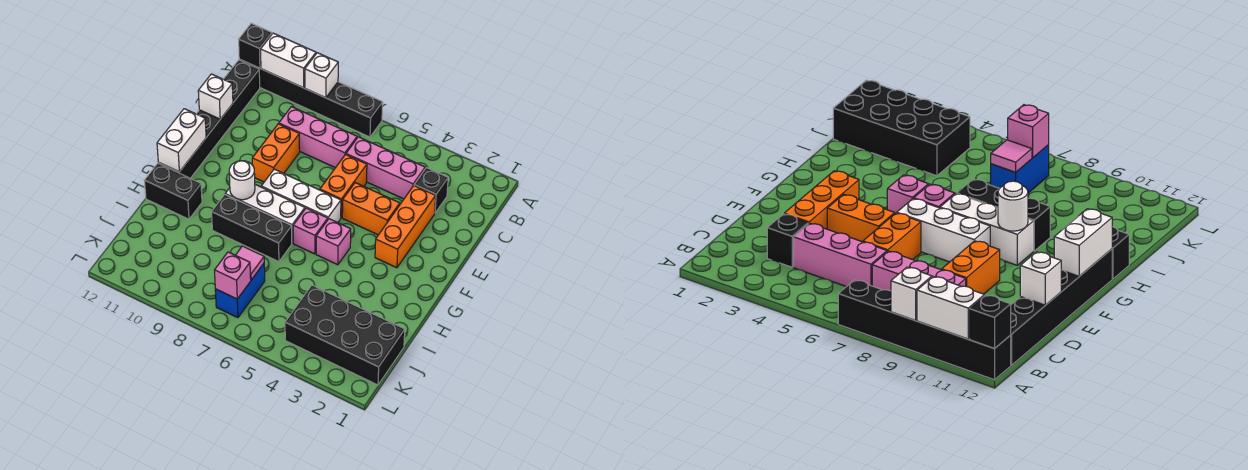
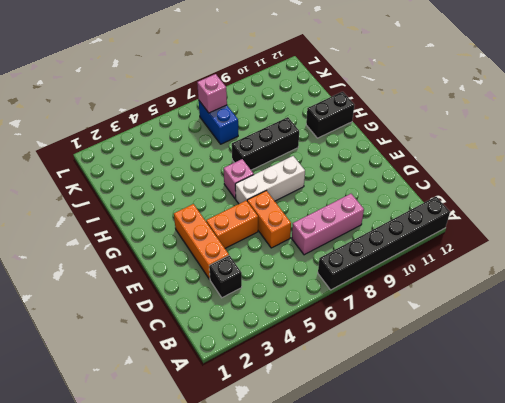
none -> black brick B12:G12 level 1
none -> pink brick C4:C6 level 1
none -> orange brick D9:E9 level 1

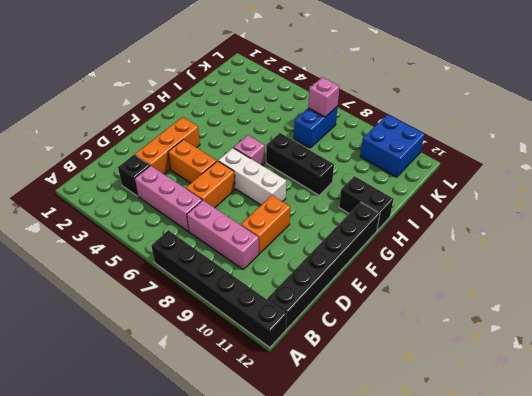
blue brick K10:L11 level 1 -> none
none -> pink brick G5 level 1
none -> white brick G7:G9 level 1
none -> black brick J1:K4 level 1

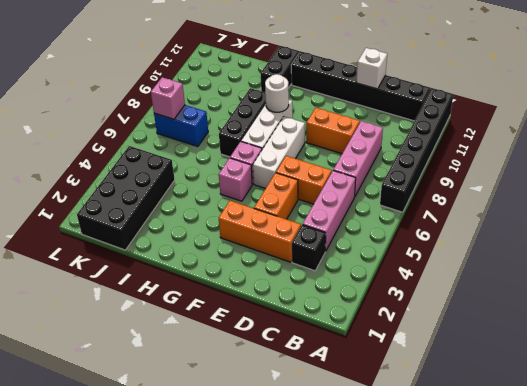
none -> white brick A9 level 2
none -> white brick A10:A11 level 2
none -> black brick A12 level 2

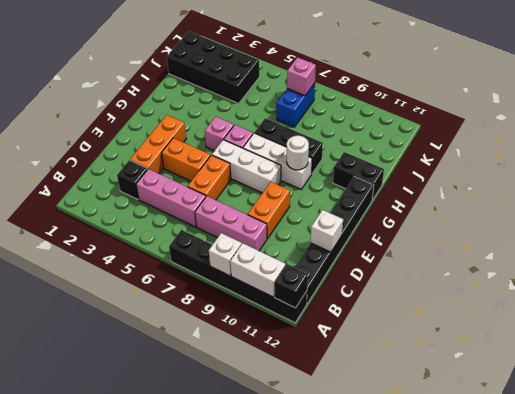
none -> white brick F12:G12 level 2
none -> pink tile J7 level 2

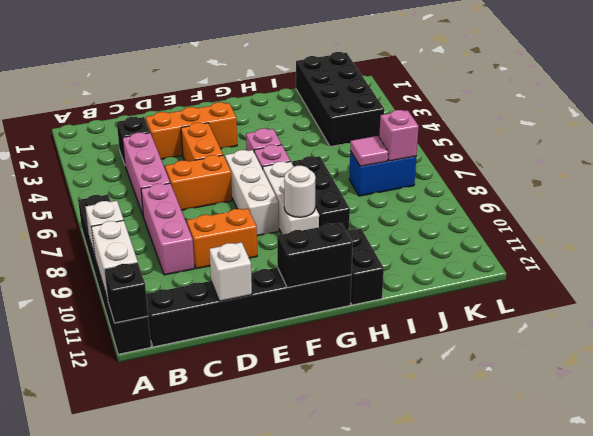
black brick F12:G12 level 2 -> white brick F12:G12 level 2

